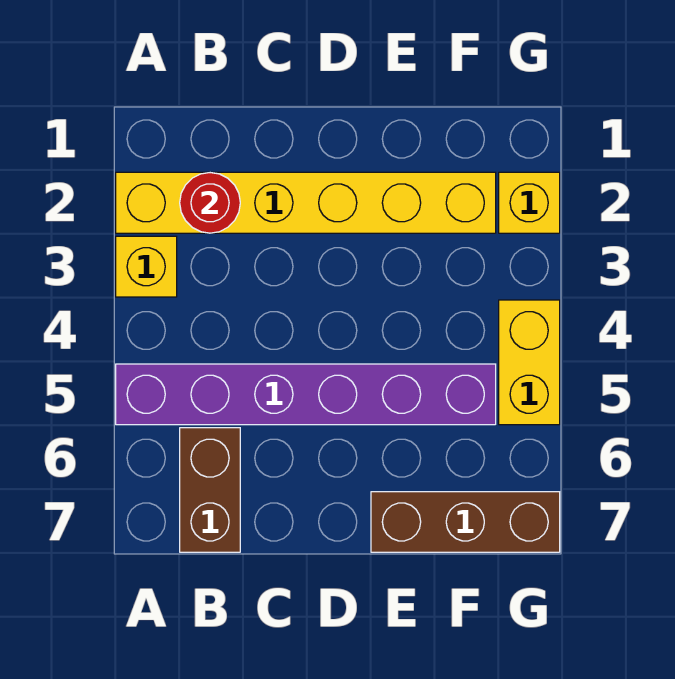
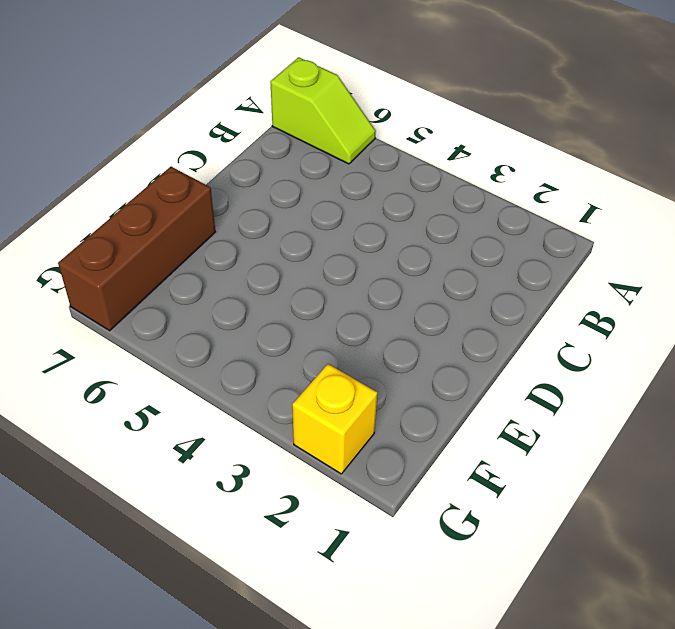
lime slope A6:A7 level 1 top 7 -> none
none -> yellow brick A2:F2 level 1
none -> yellow brick A3 level 1

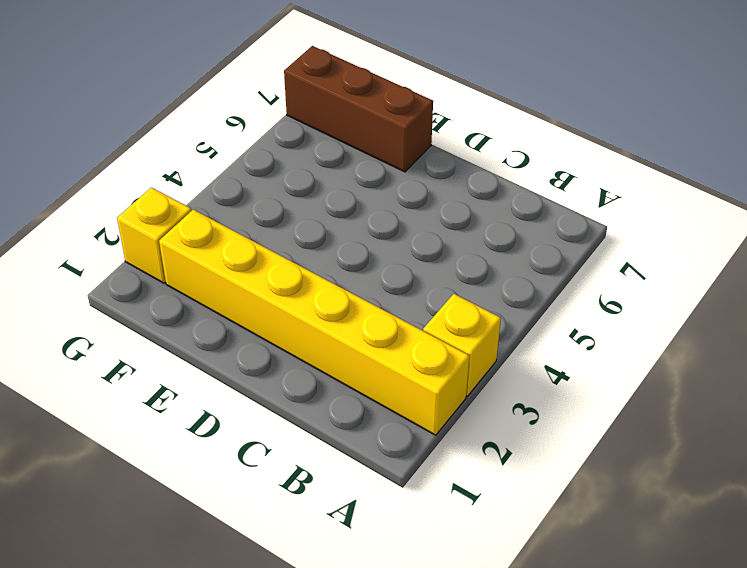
none -> purple brick A5:F5 level 1
none -> brown brick B6:B7 level 1

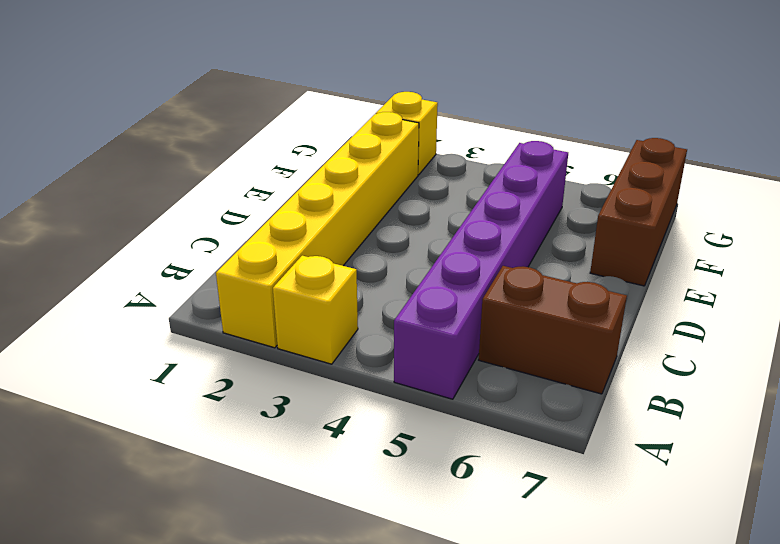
none -> yellow brick G4:G5 level 1
none -> red round brick B2 level 2

